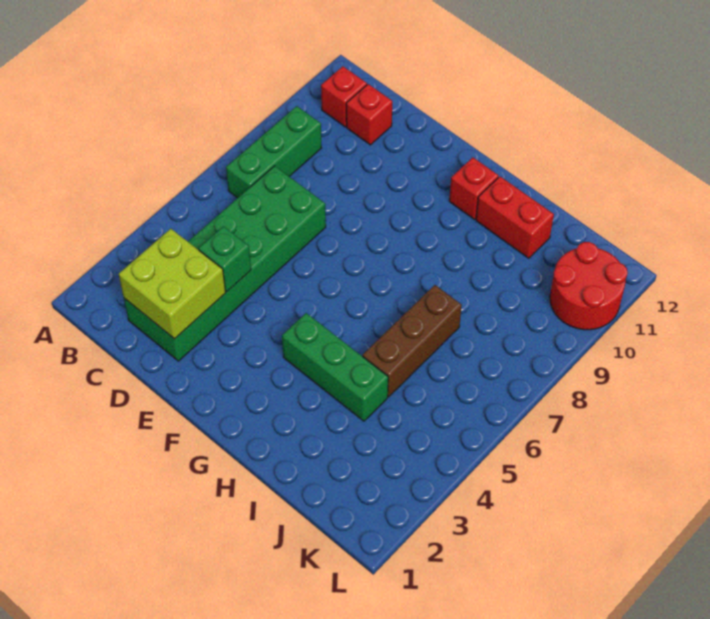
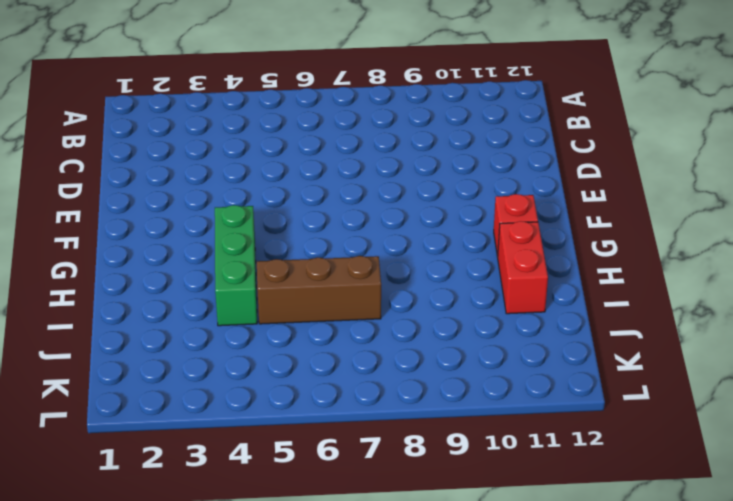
none -> green brick B7:B9 level 1
none -> red brick B11 level 1

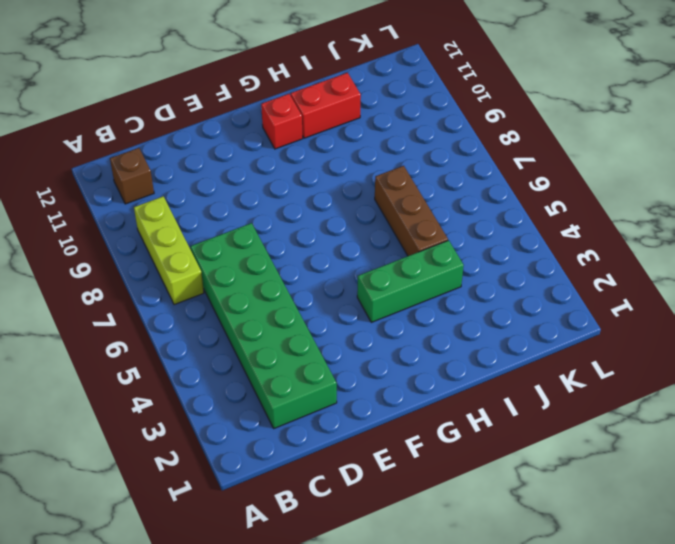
lime brick B7:B9 level 1 -> green brick B7:B9 level 1
brown brick B11 level 1 -> red brick B11 level 1
none -> red brick C11 level 1
none -> red round brick K10:L11 level 1

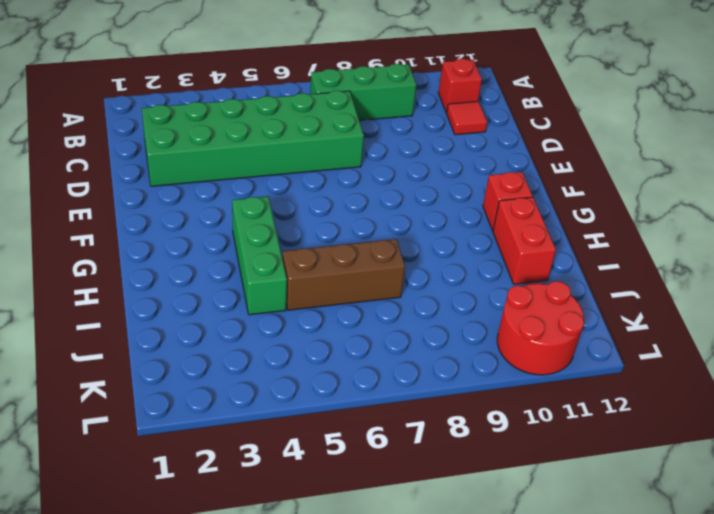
red tile C11 level 1 -> red brick C11 level 1
none -> lime brick C2:D3 level 2
none -> green brick D4 level 2

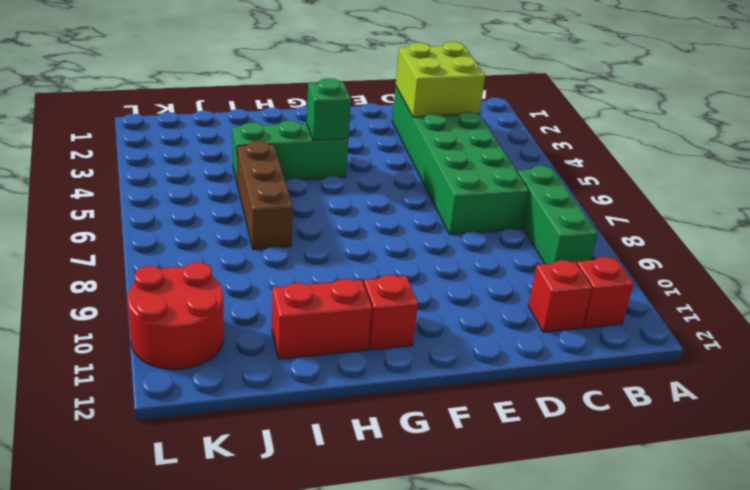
green brick G4 level 2 -> green brick D4 level 2

